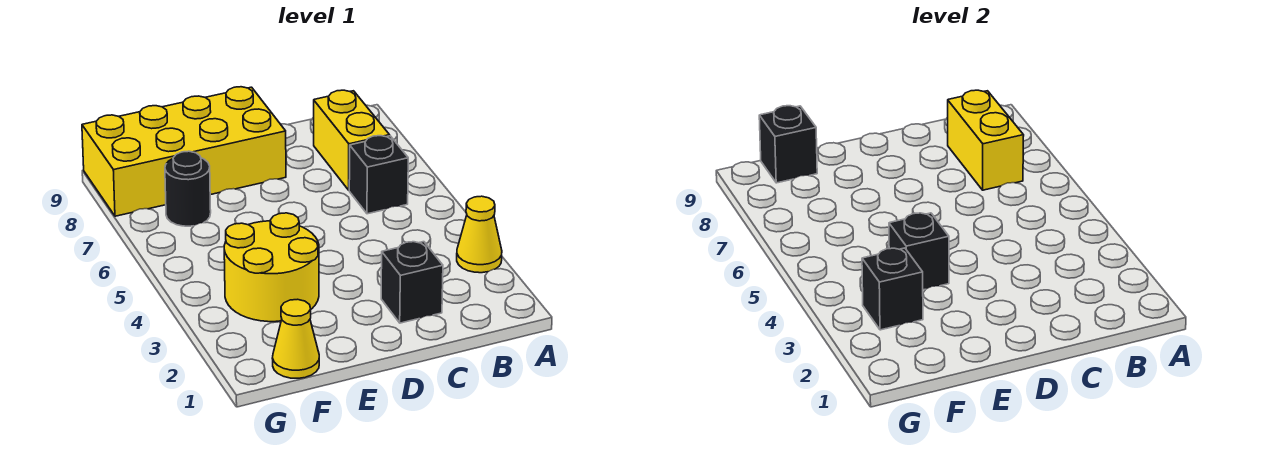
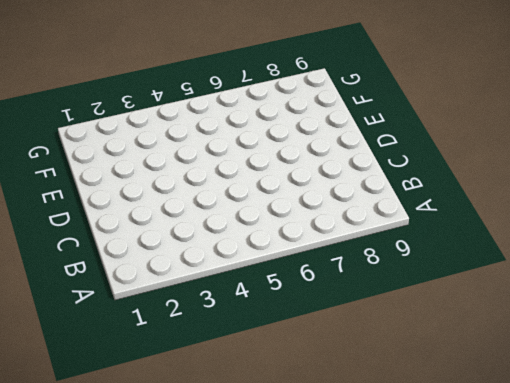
none -> yellow cone A3 level 1
none -> black brick B6 level 1
none -> yellow brick B7:B8 level 1

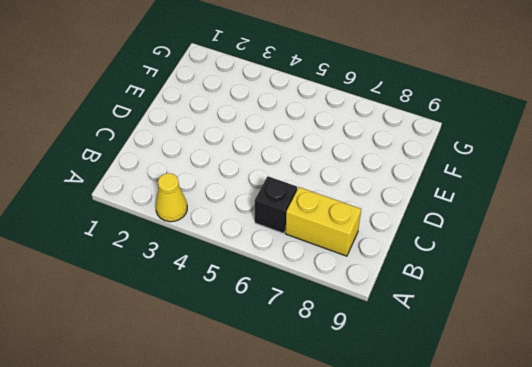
none -> black brick C2 level 1
none -> yellow brick D8:G9 level 1
none -> yellow round brick E3:F4 level 1

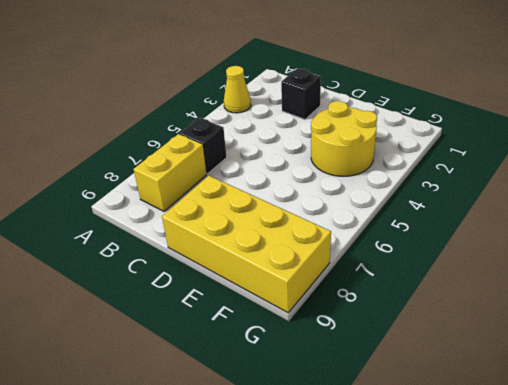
none -> yellow cone F1 level 1
none -> black round brick F7 level 1
none -> yellow brick B7:B8 level 2

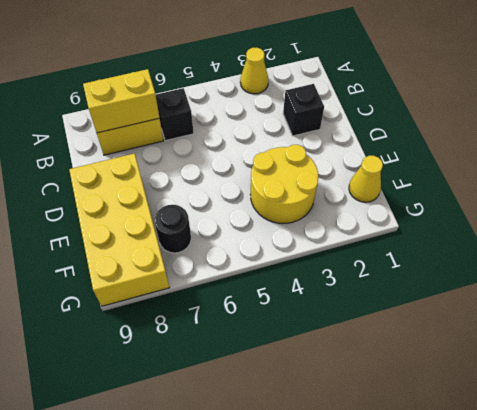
none -> black brick E4 level 2
none -> black brick F3 level 2
none -> black brick F9 level 2

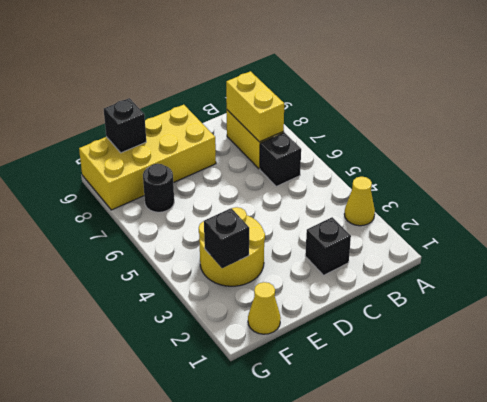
none -> black brick E4 level 2

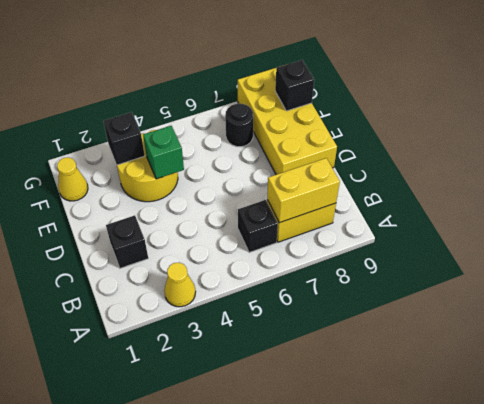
green brick E4 level 2 -> black brick E4 level 2

